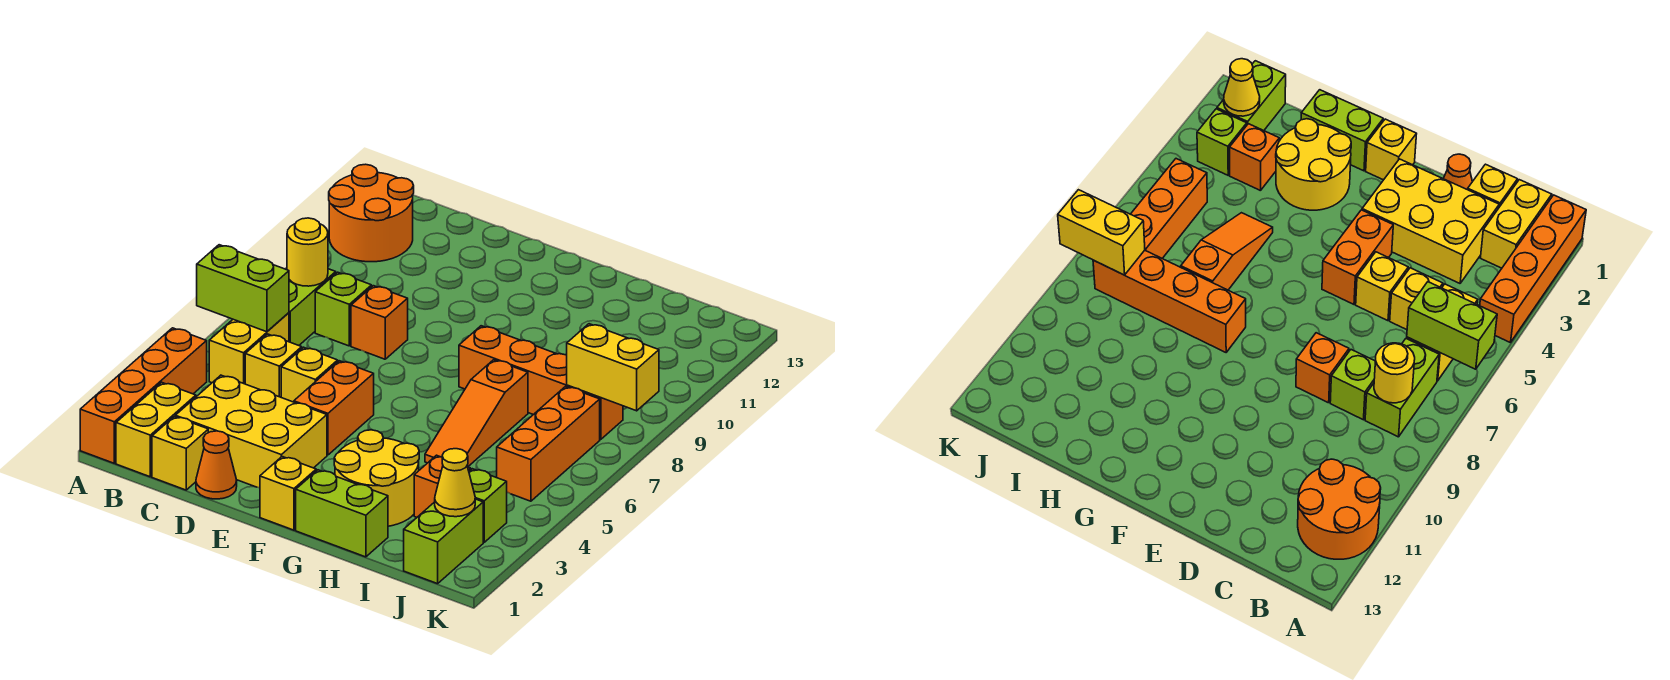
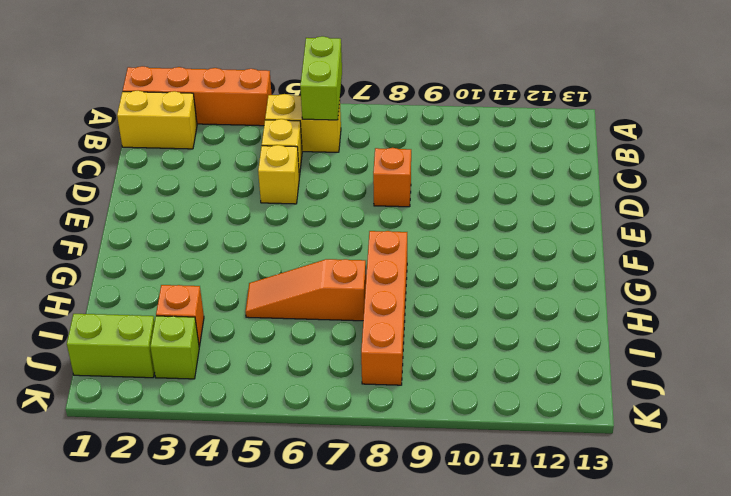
none -> orange round brick A11:B12 level 1
none -> lime brick B7:B8 level 1
none -> yellow brick C1 level 1

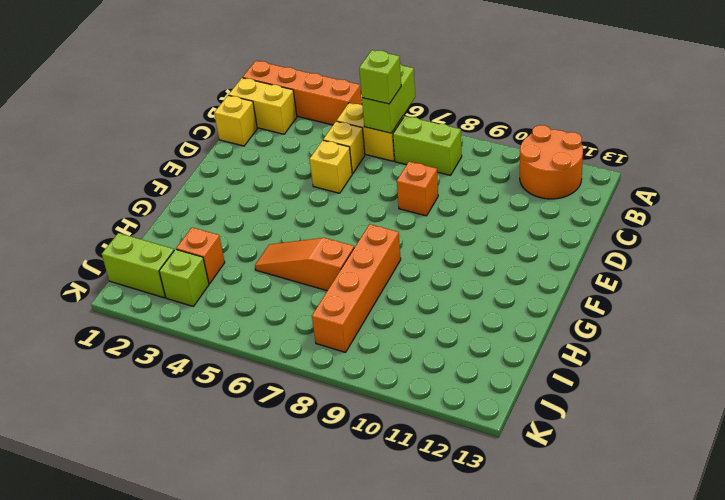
lime brick B6 level 3 -> lime brick C8 level 1
none -> yellow brick C2:E3 level 1
none -> orange cone D1 level 1
none -> orange brick E4:E5 level 1

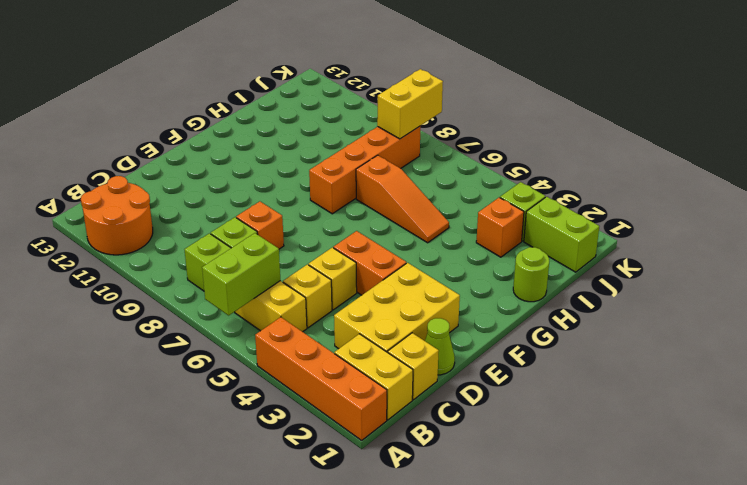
lime cone D1 level 1 -> orange cone D1 level 1
lime round brick H1 level 1 -> lime brick G1:H1 level 1
none -> yellow brick F1 level 1
none -> yellow round brick G2:H3 level 1
none -> orange brick J5:J7 level 1

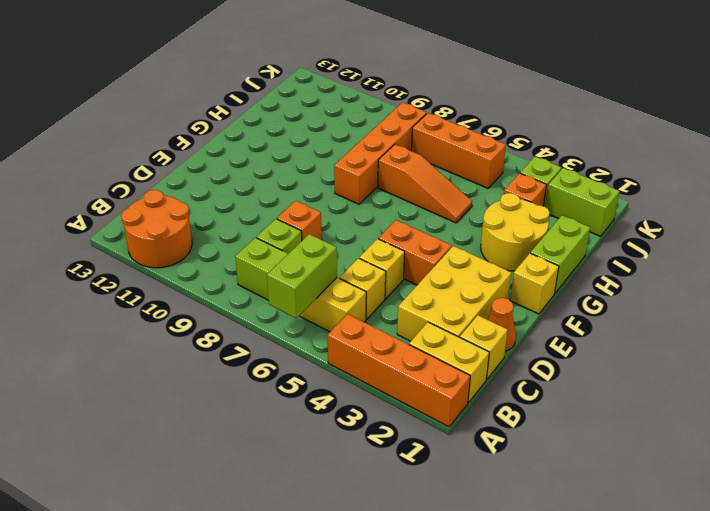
none -> yellow round brick B8 level 2
none -> yellow cone J2 level 2
none -> yellow brick J8:K8 level 2

